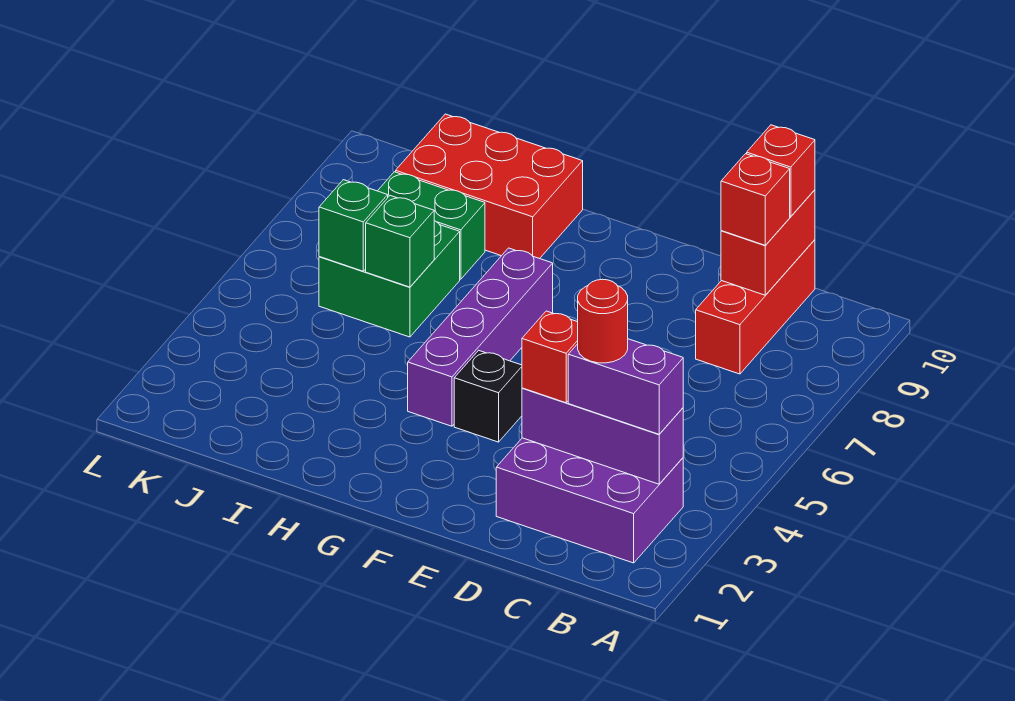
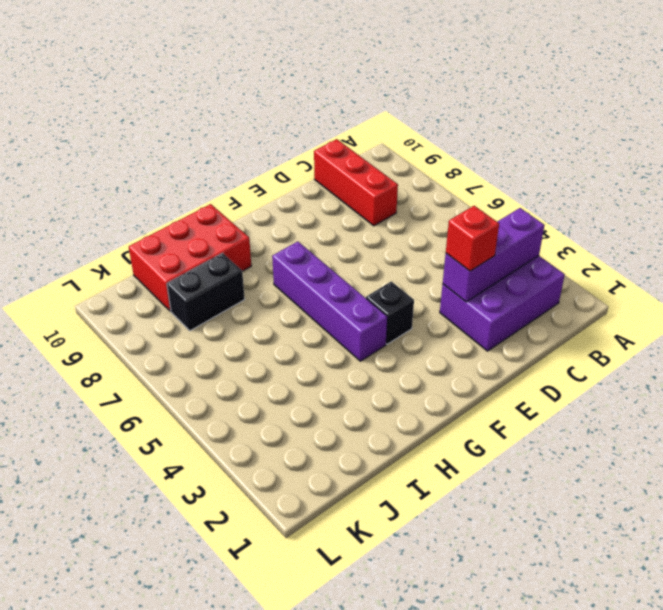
black brick I8:J8 level 1 -> green brick I8:J8 level 1
none -> green brick I6:J7 level 1
none -> red brick C9:C10 level 2
none -> green brick I6 level 2

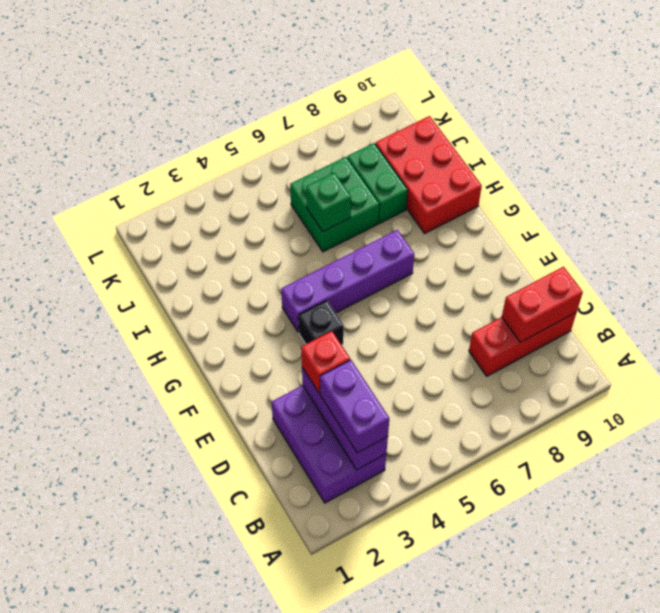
none -> green brick J6 level 2
none -> red brick C9 level 3
none -> red brick C10 level 3

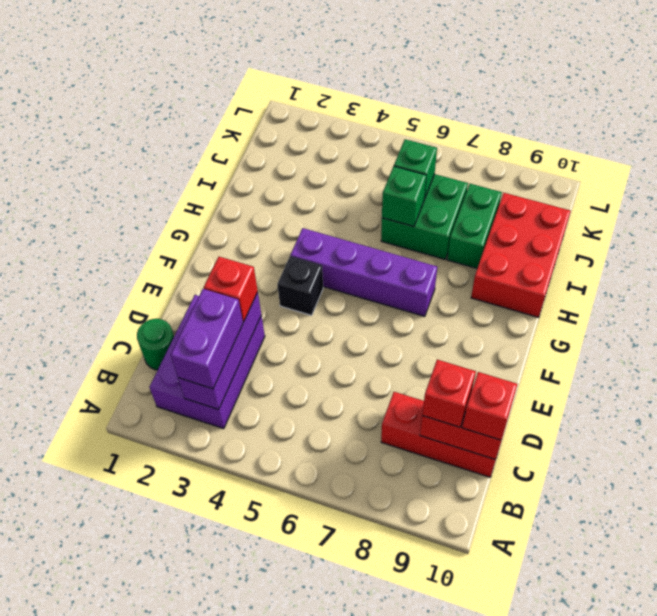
green round brick C1 level 1 -> none
none -> red round brick C3 level 4

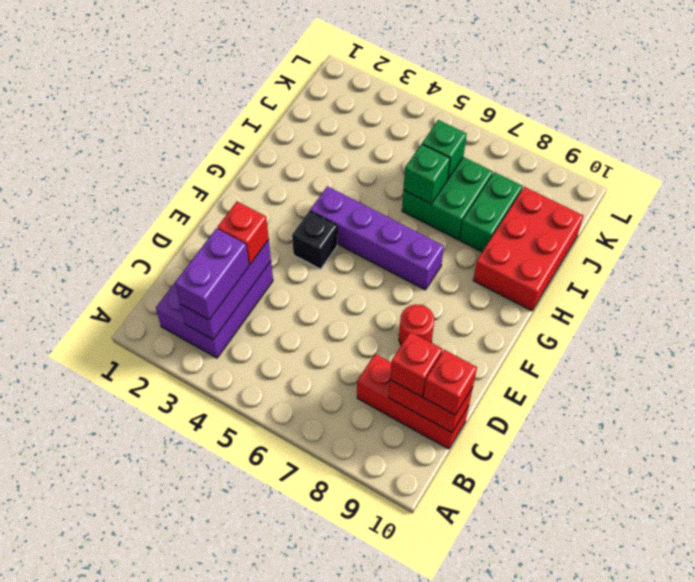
red round brick E8 level 1 -> red round brick C3 level 4

